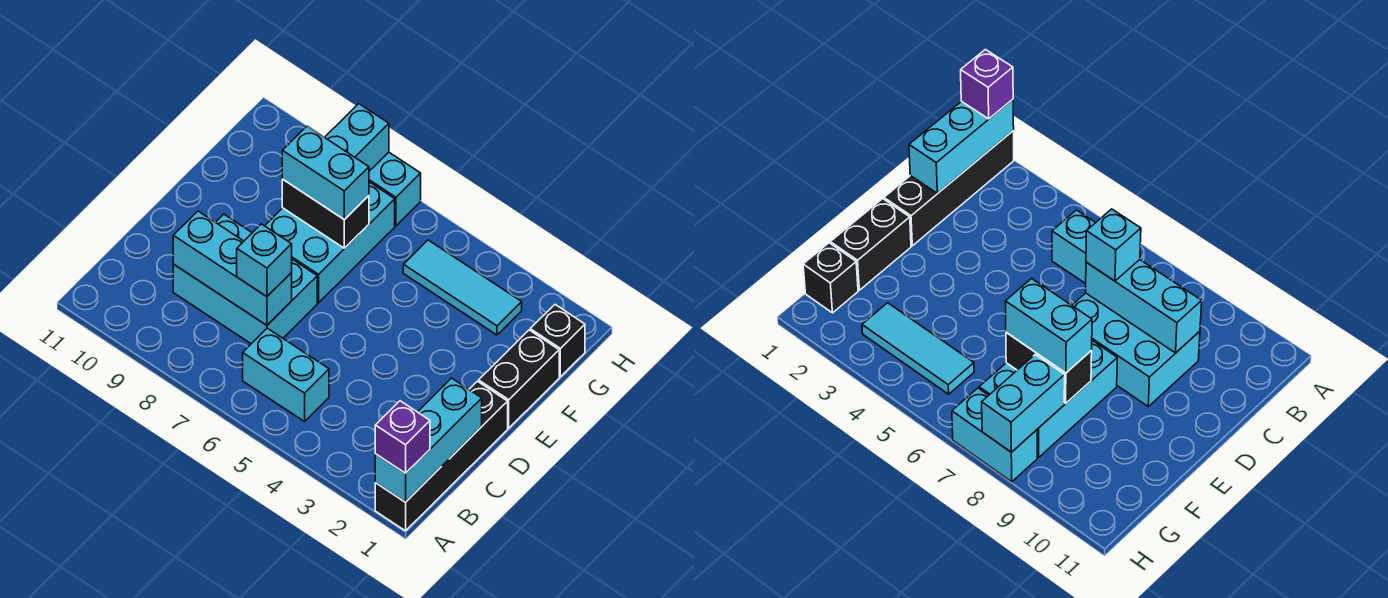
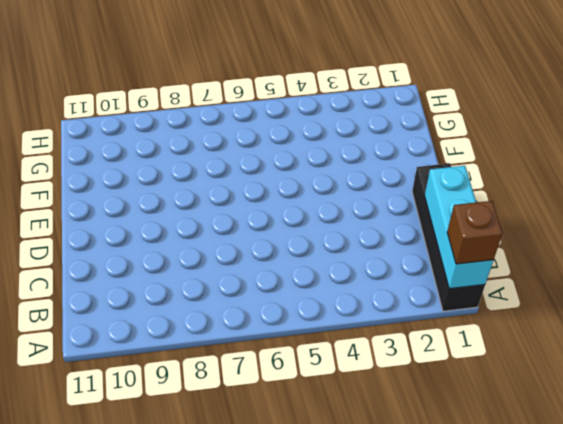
brown brick A1 level 3 -> purple brick A1 level 3
none -> cyan brick B5:B6 level 1
none -> cyan brick C7:D9 level 1
none -> black brick E1:F1 level 1

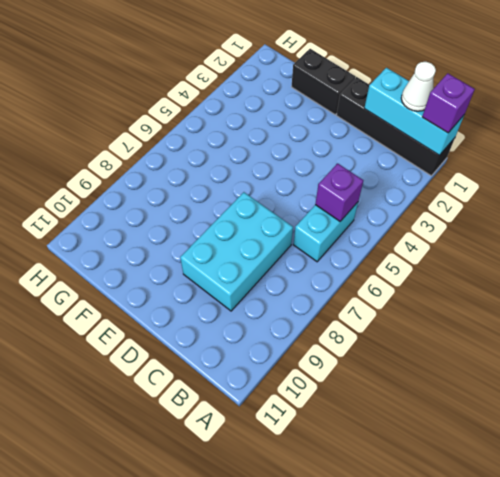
white cone B1 level 3 -> none
purple brick B5 level 2 -> none
none -> cyan brick E7:G8 level 1
none -> black brick G1 level 1
none -> cyan tile G3:G5 level 1

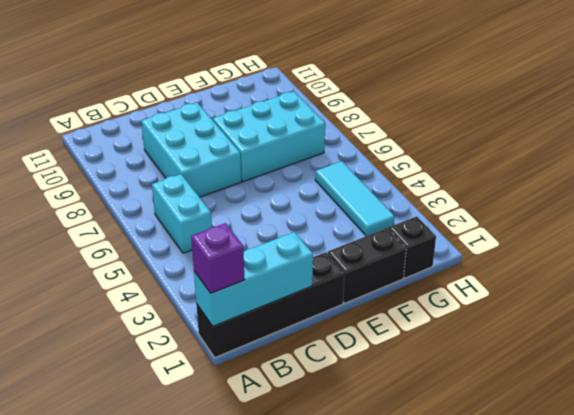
none -> cyan brick H7:H8 level 1
none -> cyan brick C7:C9 level 2
none -> black brick F7:F8 level 2

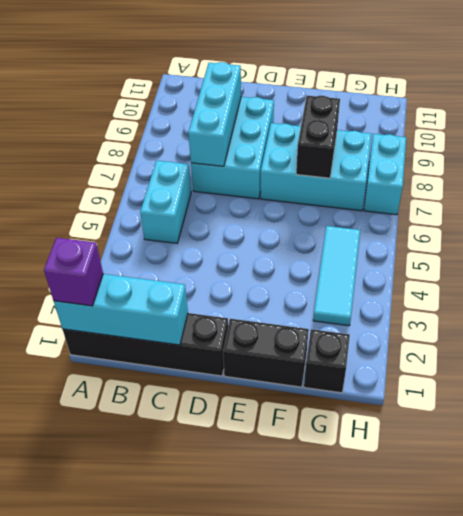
none -> cyan brick G8:H8 level 2
none -> cyan brick C7 level 3
none -> cyan brick F7:F8 level 3

